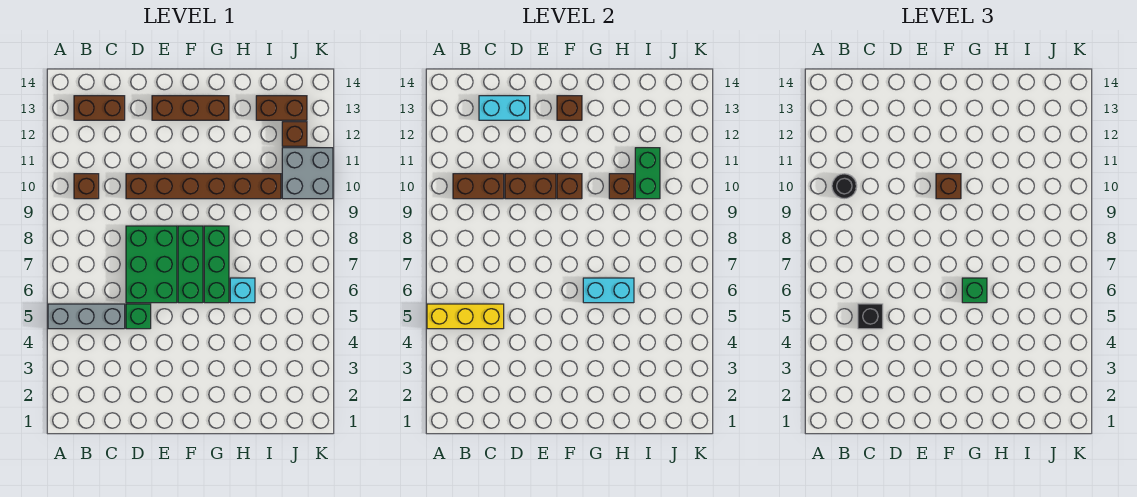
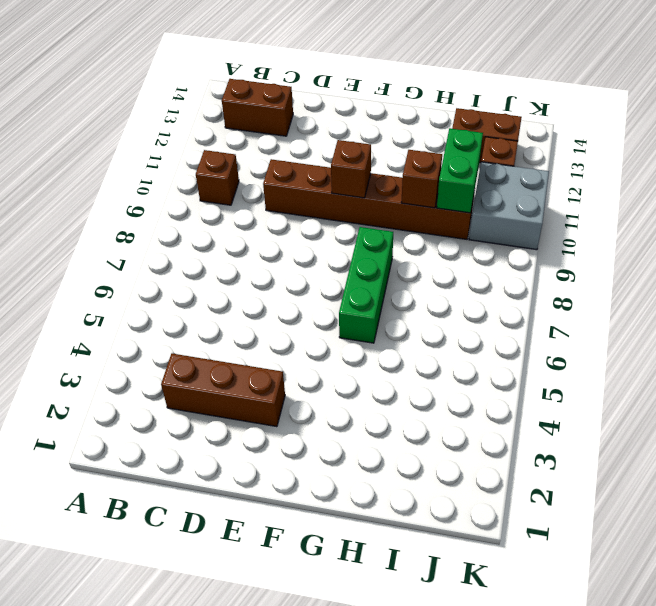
brown brick C3:E3 level 1 -> brown brick E13:G13 level 1
none -> grey brick A5:C5 level 1
none -> green brick D5 level 1
none -> green brick D6:E8 level 1

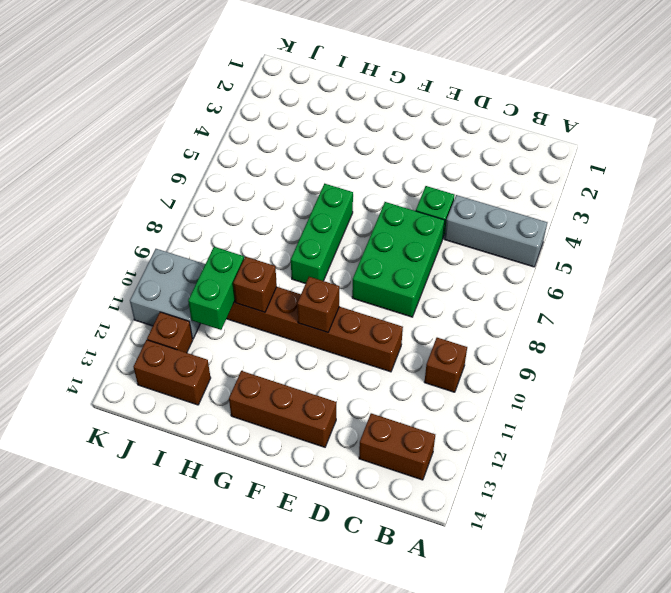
none -> green brick F6:F8 level 1
none -> cyan brick H6 level 1
none -> yellow brick A5:C5 level 2

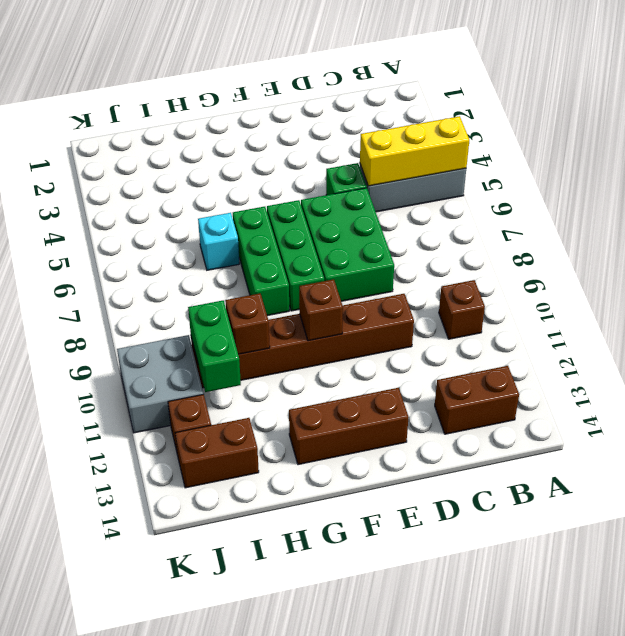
none -> brown brick B10:C10 level 2
none -> cyan brick C13:D13 level 2
none -> brown brick D10:E10 level 2

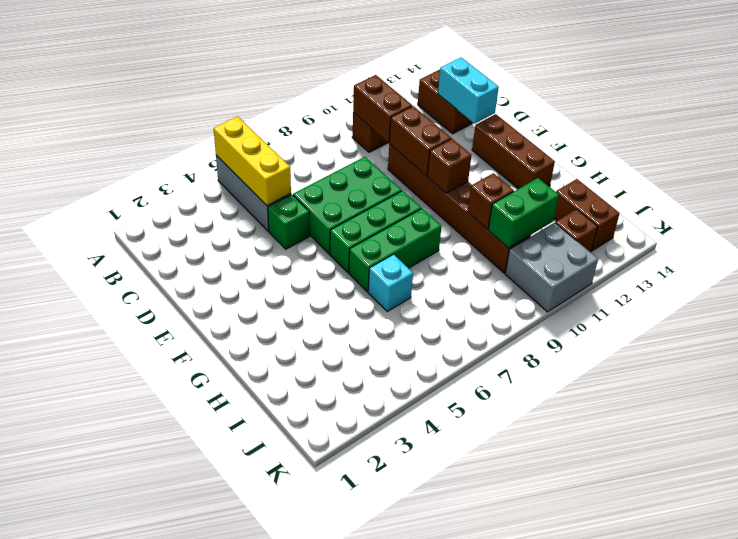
none -> brown brick F13 level 2
none -> cyan brick G6:H6 level 2
none -> black round brick B10 level 3

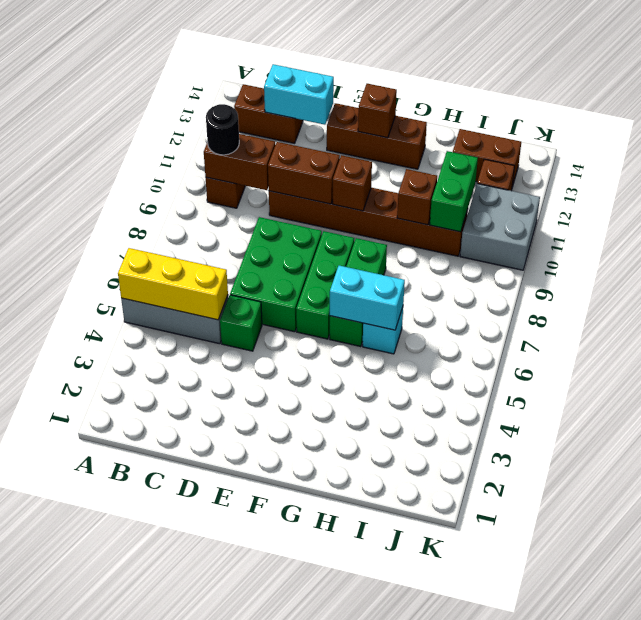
none -> black brick C5 level 3
none -> brown brick F10 level 3
none -> green brick G6 level 3

